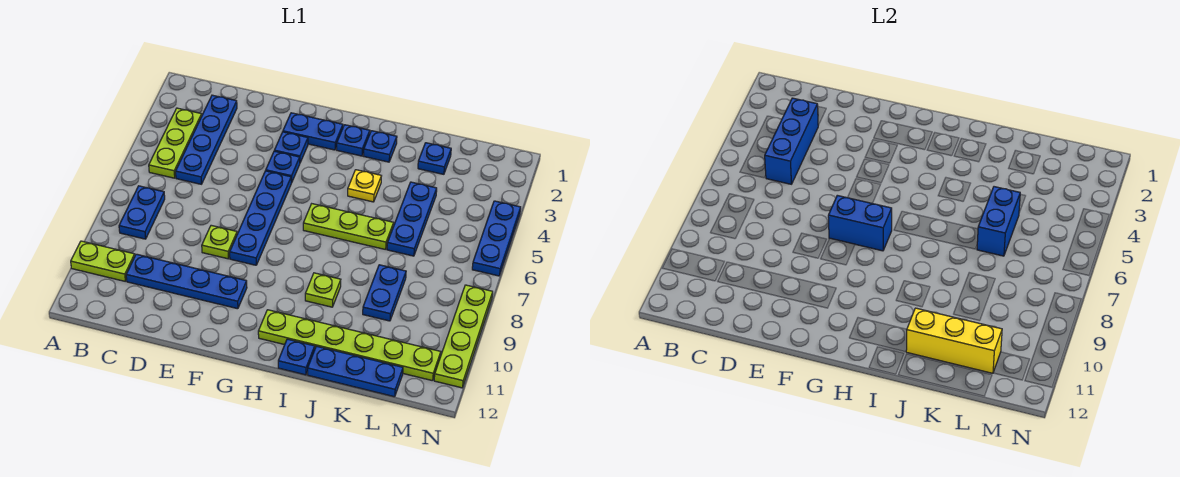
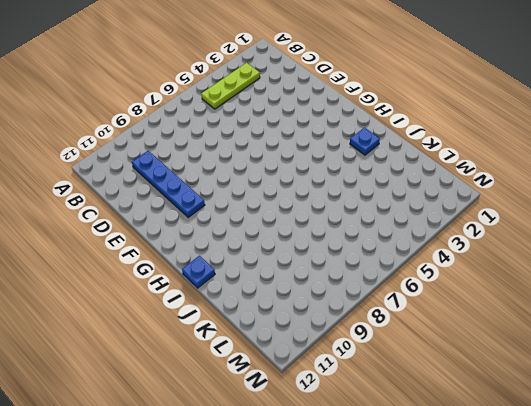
none -> lime plate A10:B10 level 1
none -> blue plate B7:B8 level 1
none -> blue plate C2:C5 level 1

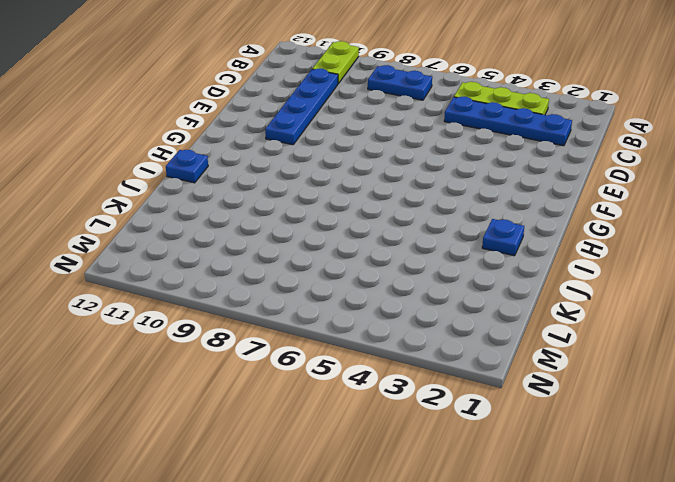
none -> lime plate E8 level 1
none -> blue plate F2:G2 level 1
none -> blue plate F3 level 1

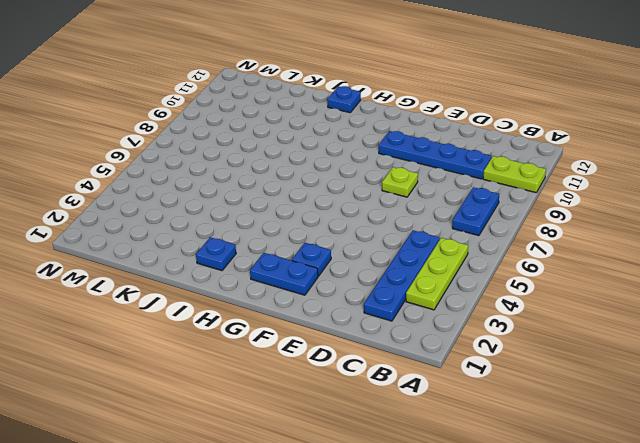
none -> blue plate F4 level 1
none -> blue plate F5:F8 level 1
none -> blue plate H2 level 1

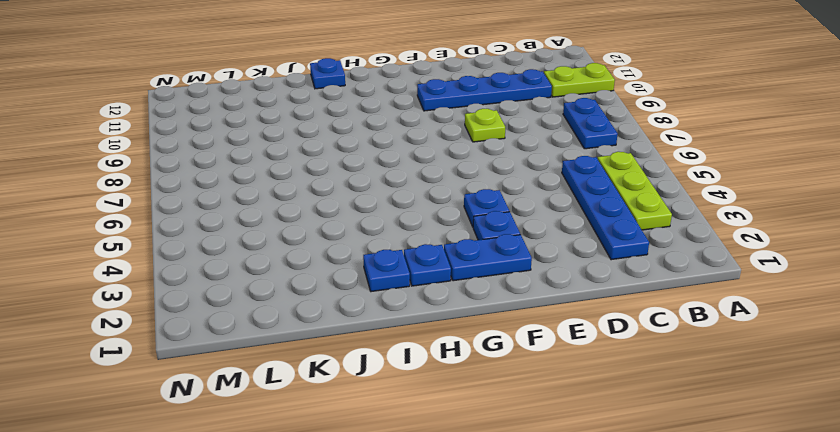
none -> blue plate F5:F8 level 1
none -> lime plate H6:J6 level 1
none -> lime plate H11:M11 level 1

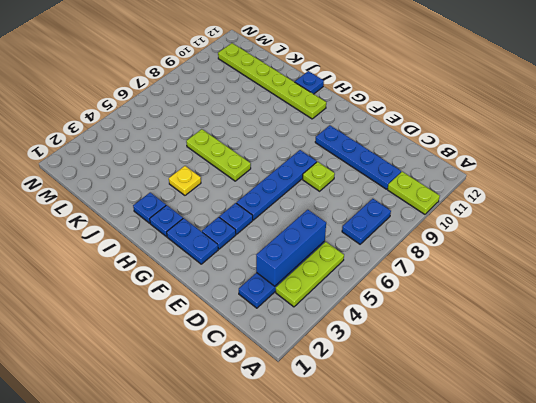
none -> lime plate I9 level 1
none -> blue plate J12:L12 level 1
none -> blue plate K2 level 1

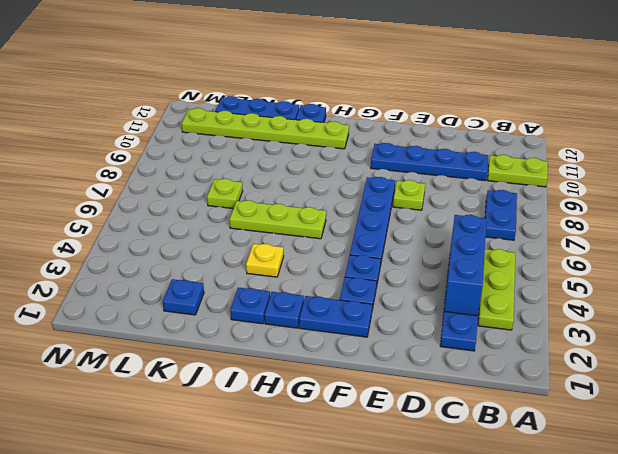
lime plate K7 level 1 -> lime plate I9 level 1
none -> blue plate K4:K6 level 1
none -> blue plate K8:K9 level 1
none -> blue plate N4:N6 level 1

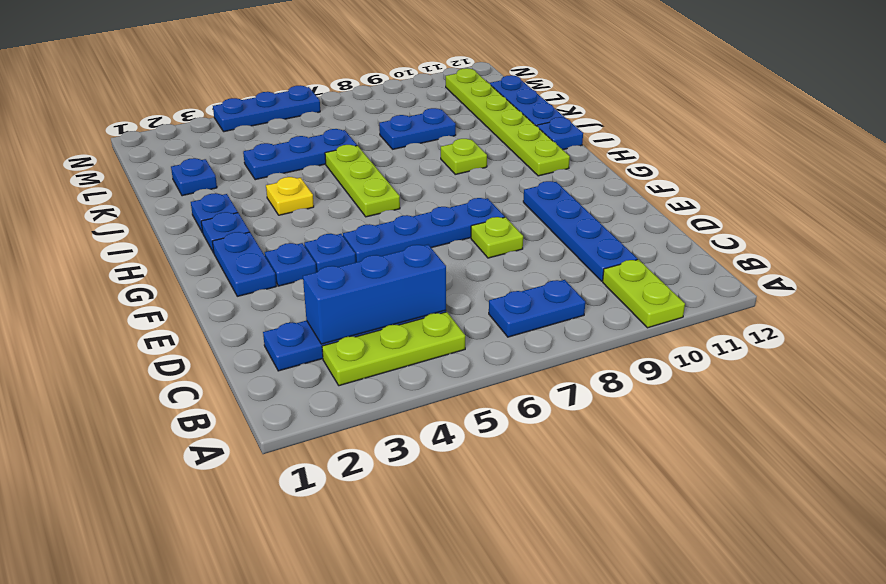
none -> lime plate N8:N11 level 1
none -> blue brick F7:G7 level 2
none -> yellow brick J11:L11 level 2

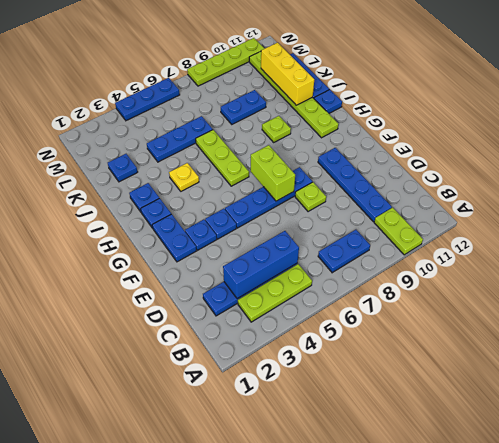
lime brick F7:G7 level 2 -> blue brick F7:G7 level 2
none -> blue brick K5:K6 level 2

